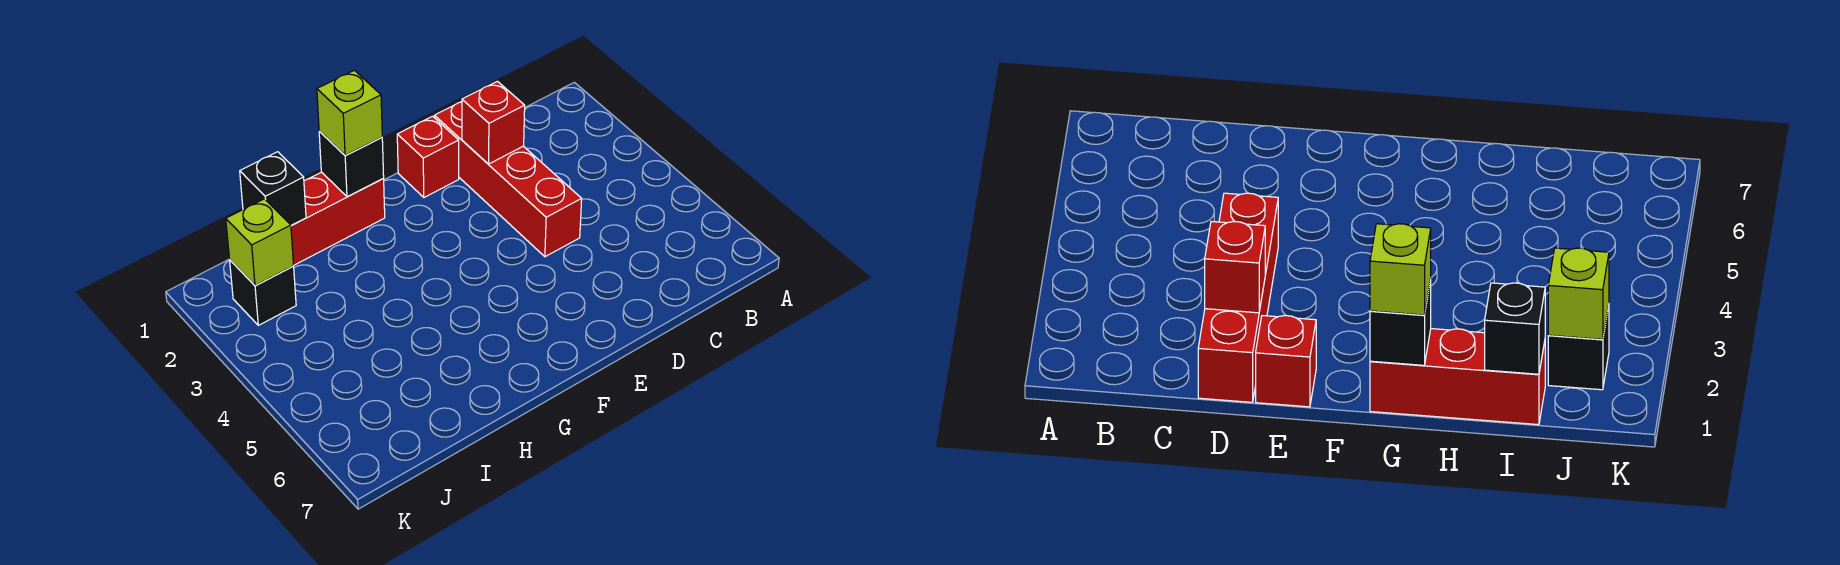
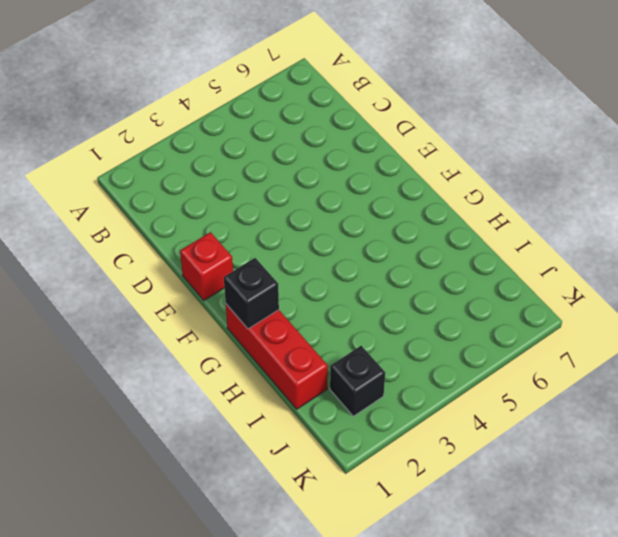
none -> red brick D1:D4 level 1
none -> red brick D2 level 2

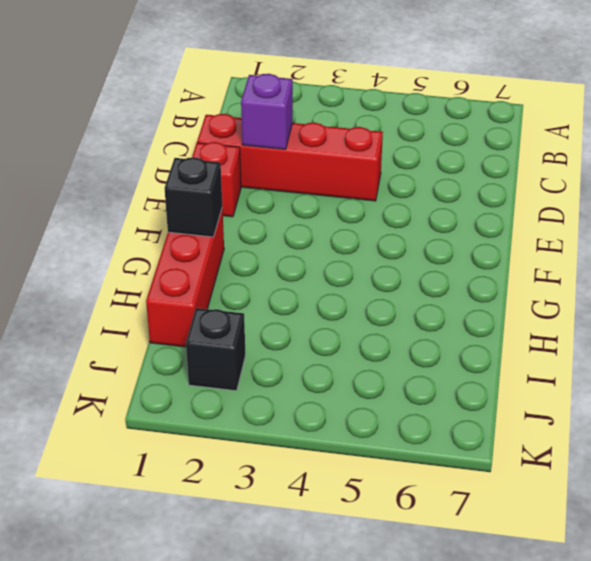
purple brick D2 level 2 -> red brick D2 level 2
none -> black brick I1 level 2
none -> lime brick J2 level 2

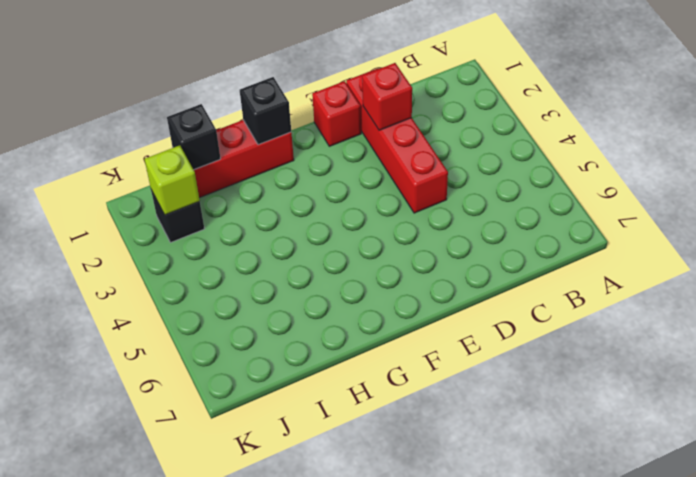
none -> lime brick G1 level 3

